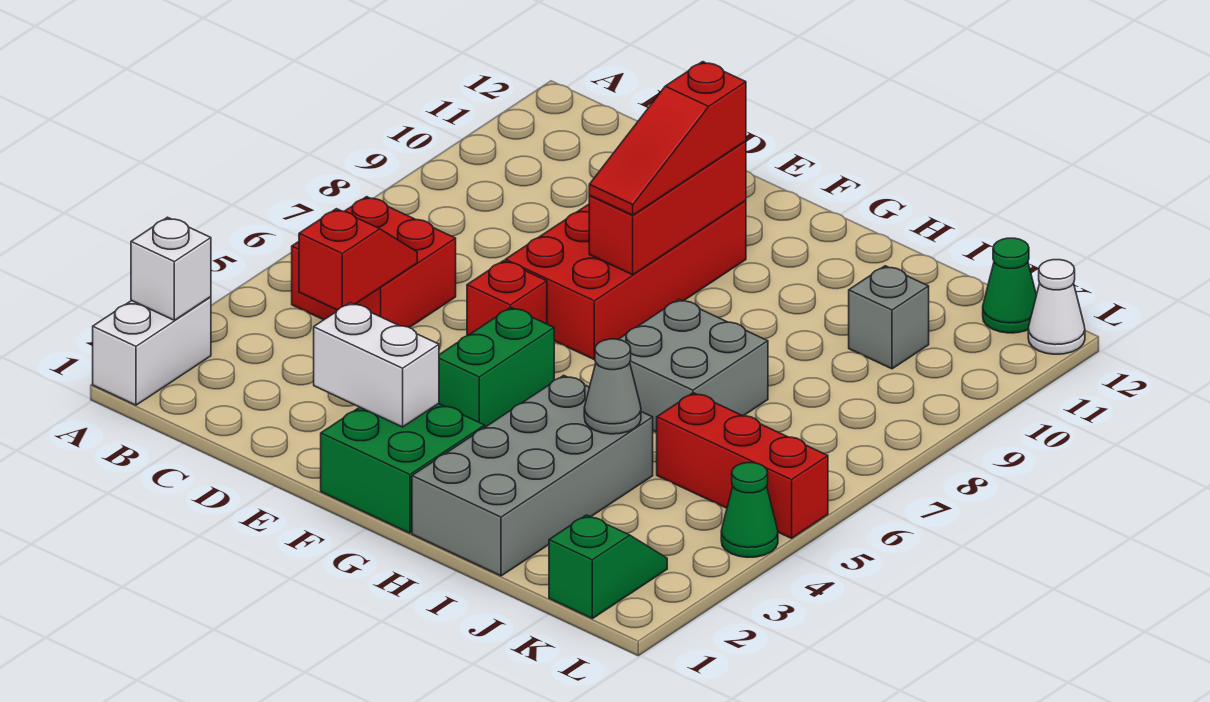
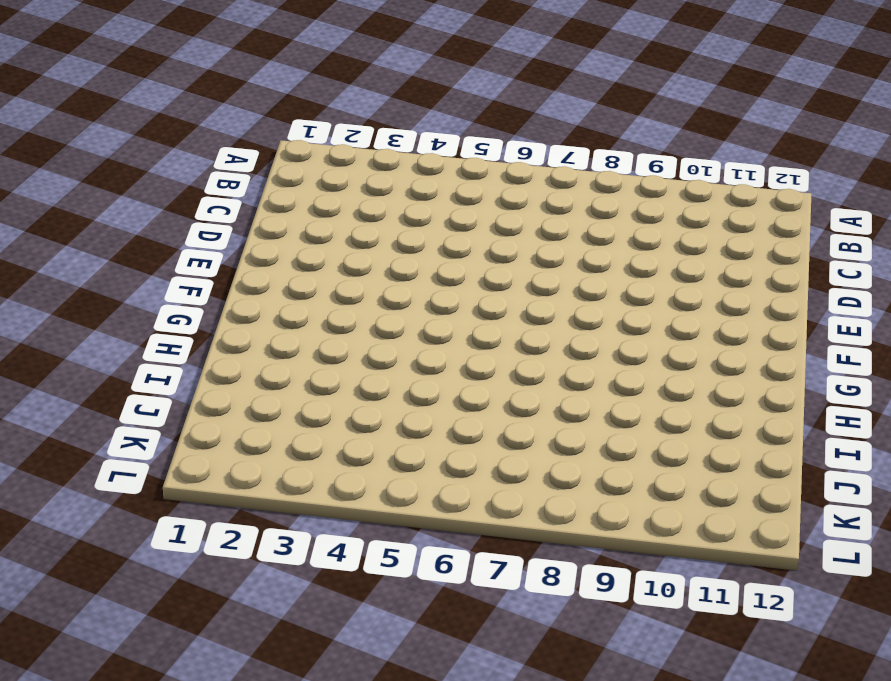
none -> white brick A1:A2 level 1
none -> red brick B5:C6 level 1
none -> red brick E6 level 1

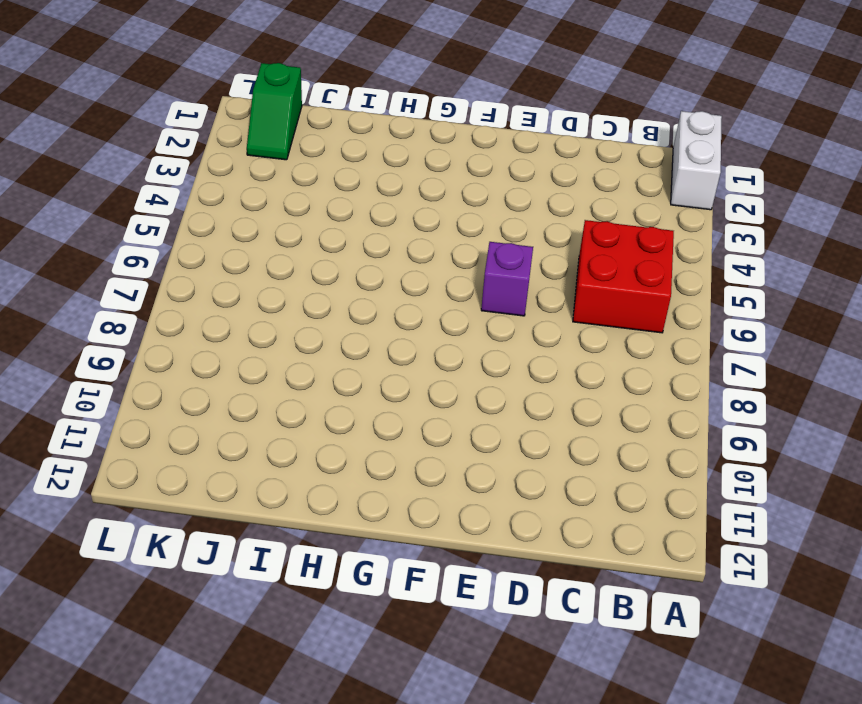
purple brick E6 level 1 -> red brick E6 level 1
none -> red brick E7:F10 level 1
none -> green brick F1:G2 level 1
none -> green brick F4:F5 level 1

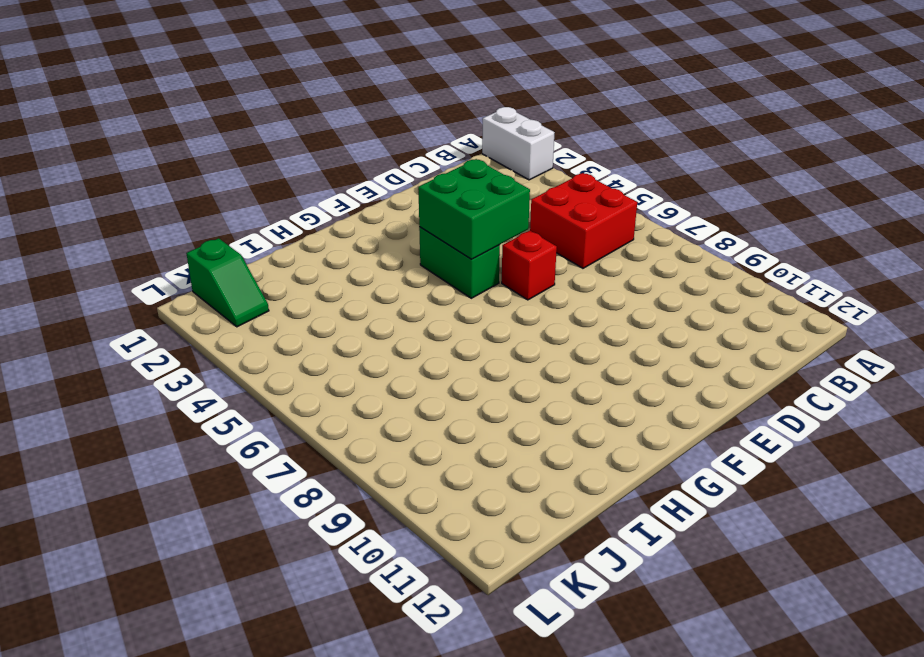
green brick E4:F5 level 2 -> green brick F1:G2 level 1
none -> red brick E7:F10 level 1
none -> grey brick H1:I4 level 1
none -> grey brick H6:I7 level 1

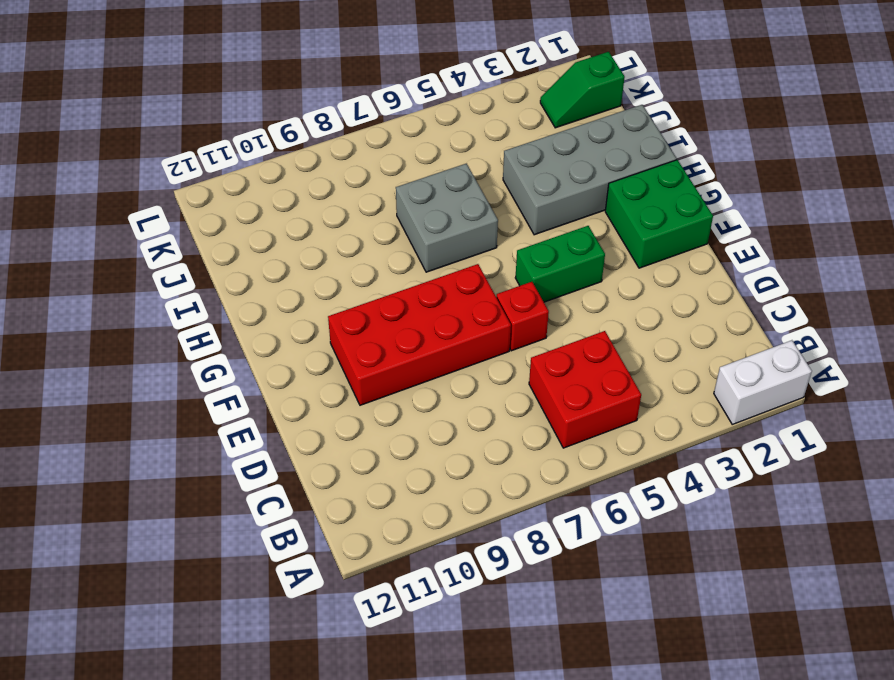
none -> red brick J5:L5 level 1
none -> grey brick J10 level 1
none -> green cone K12 level 1

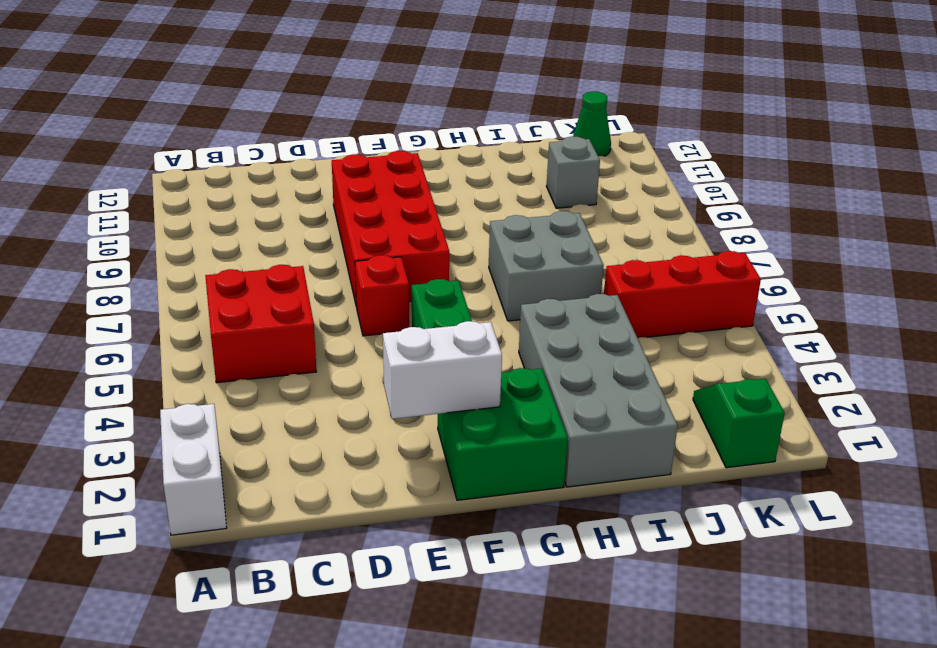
none -> green cone L4 level 1
none -> white cone L12 level 1
none -> white brick A2 level 2

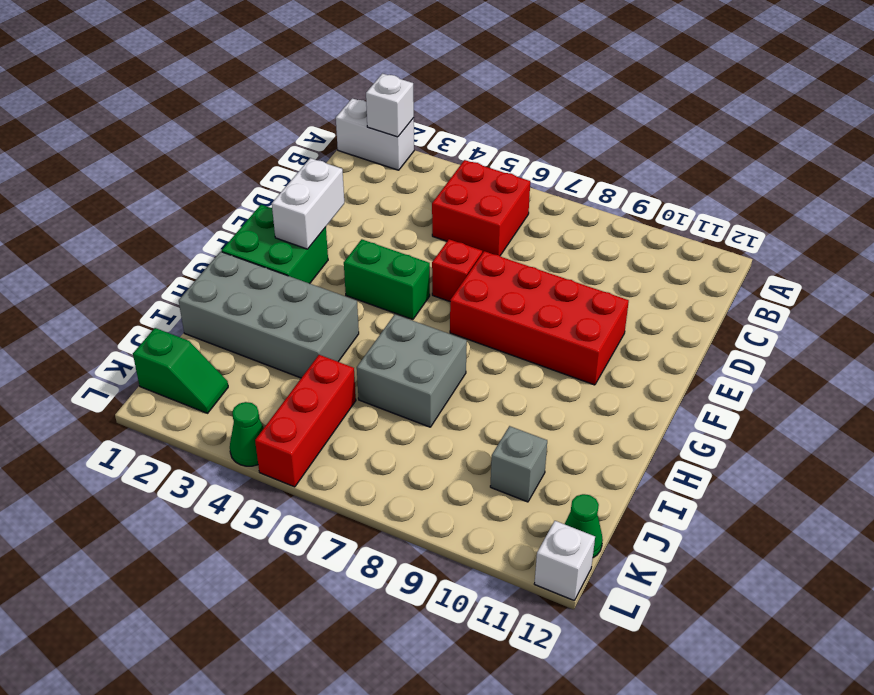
white brick L12 level 1 -> white cone L12 level 1
none -> red slope C4:C5 level 2 top 4
none -> red brick F8:F10 level 2
none -> grey cone I4 level 2

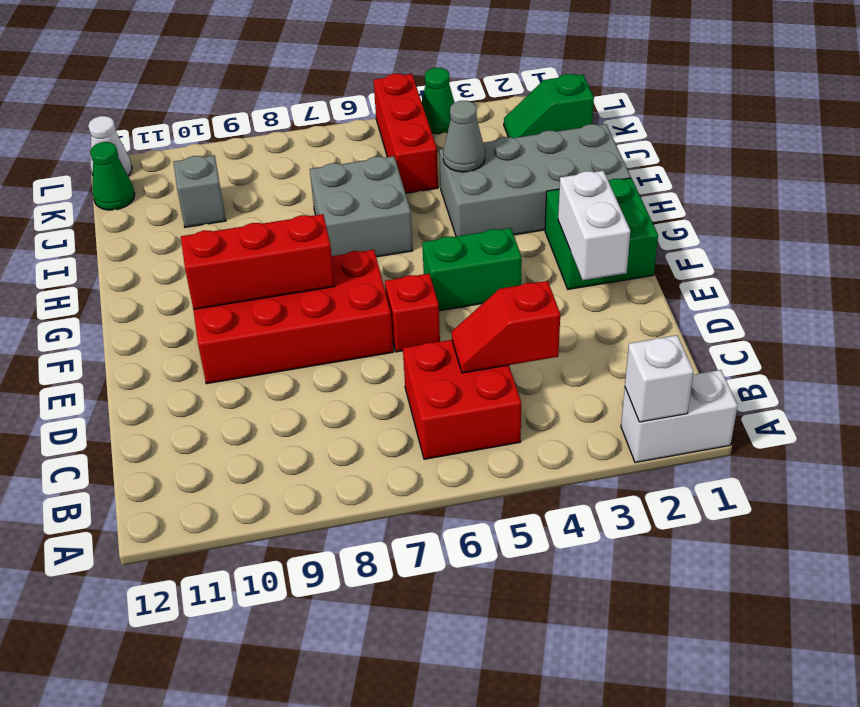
none -> red slope F8:F10 level 3 top 10

